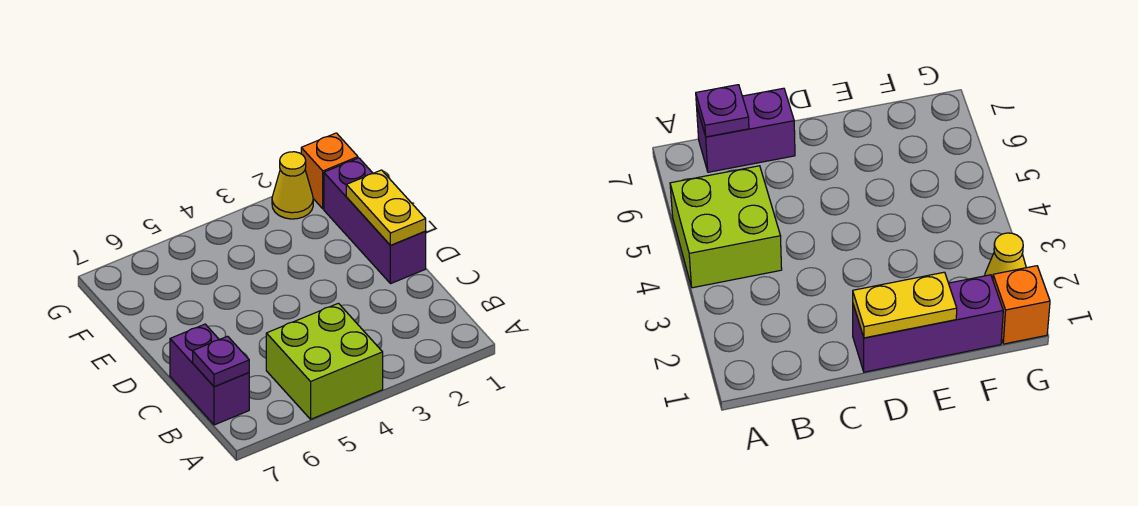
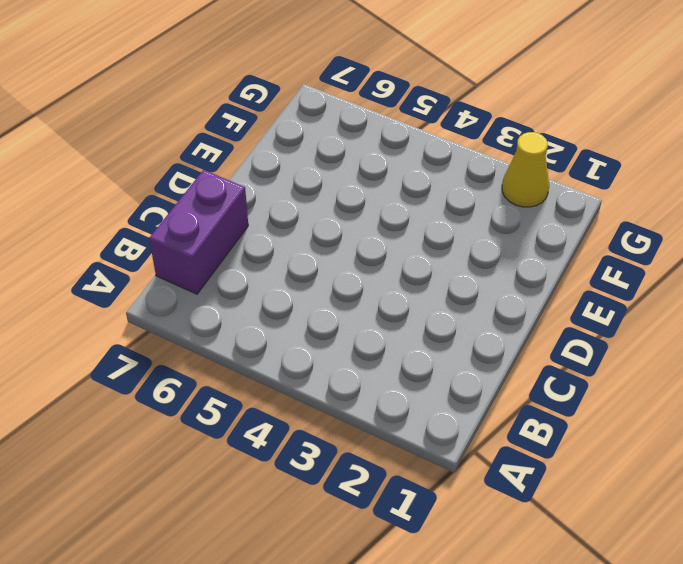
none -> lime brick A4:B5 level 1
none -> purple brick D1:F1 level 1

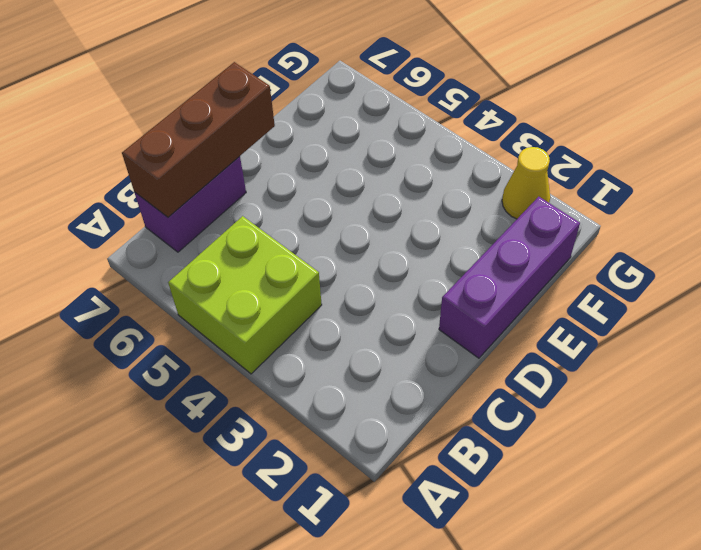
brown brick B7:D7 level 2 -> purple plate B7 level 2
none -> orange brick G1 level 1
none -> yellow plate D1:E1 level 2

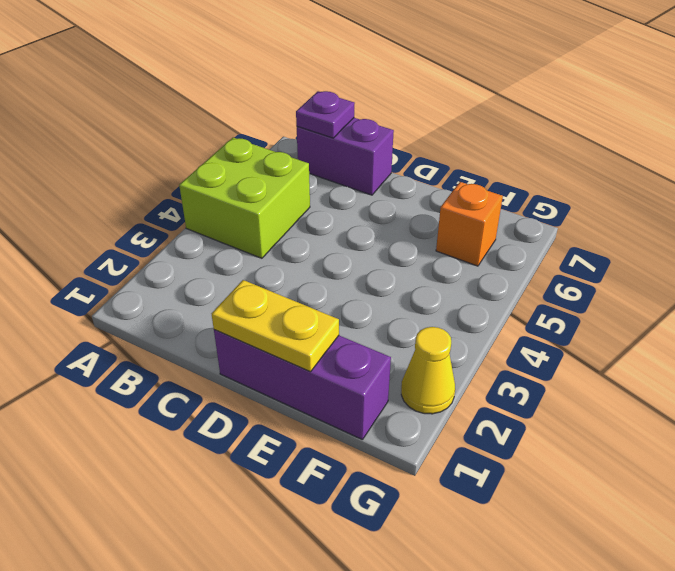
orange brick F6 level 1 -> orange brick G1 level 1

